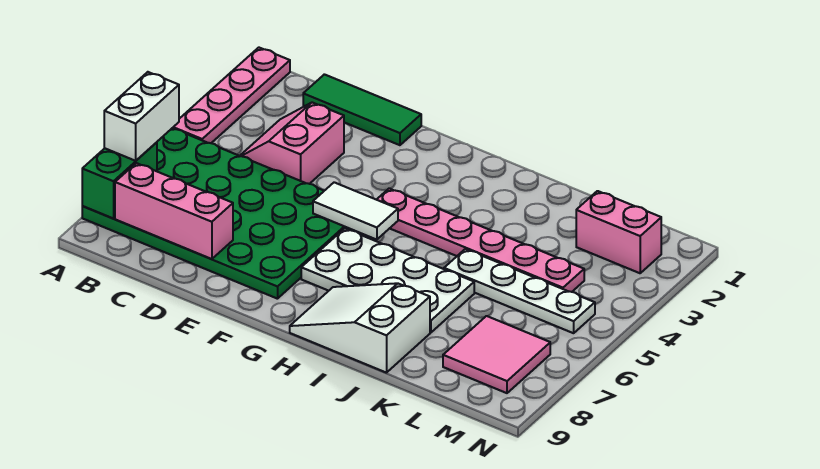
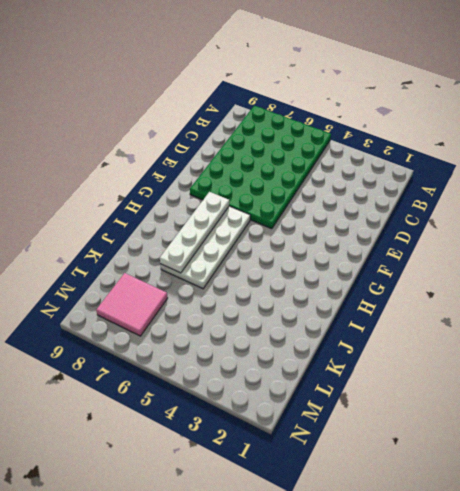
white plate G7:J7 level 2 -> white plate J5:M5 level 1
none -> pink plate A1:A4 level 1
none -> green tile C1:E1 level 1
none -> pink slope C3:D4 level 1 top D

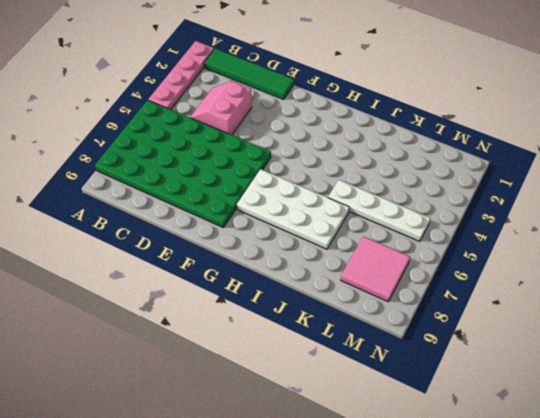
green tile B1:E1 level 1 -> green tile C1:E1 level 1
none -> pink plate G4:L4 level 1
none -> white slope H8:J9 level 1 top J
none -> pink brick L2:M2 level 1

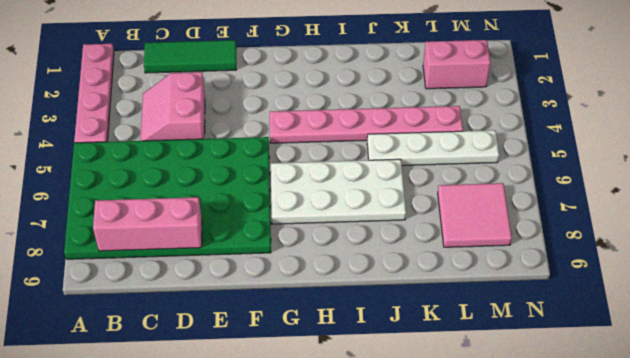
none -> white slope H8:J9 level 1 top J
none -> green brick A7:A8 level 2
none -> white tile F5:G5 level 2

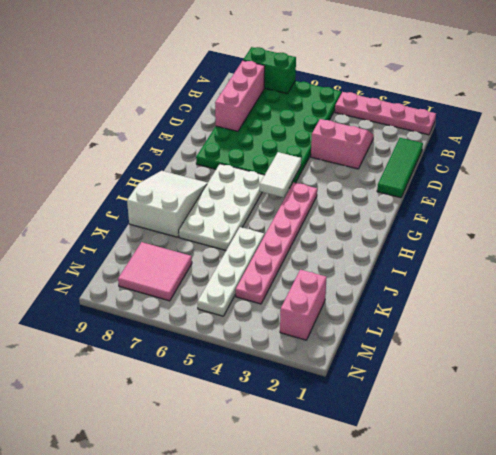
none -> white brick A6:A7 level 3

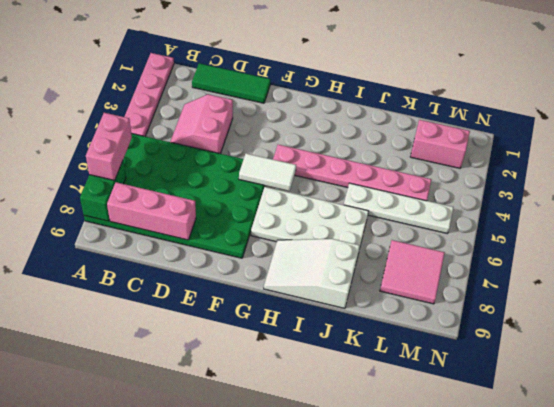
pink brick A6:A7 level 3 -> white brick A6:A7 level 3

